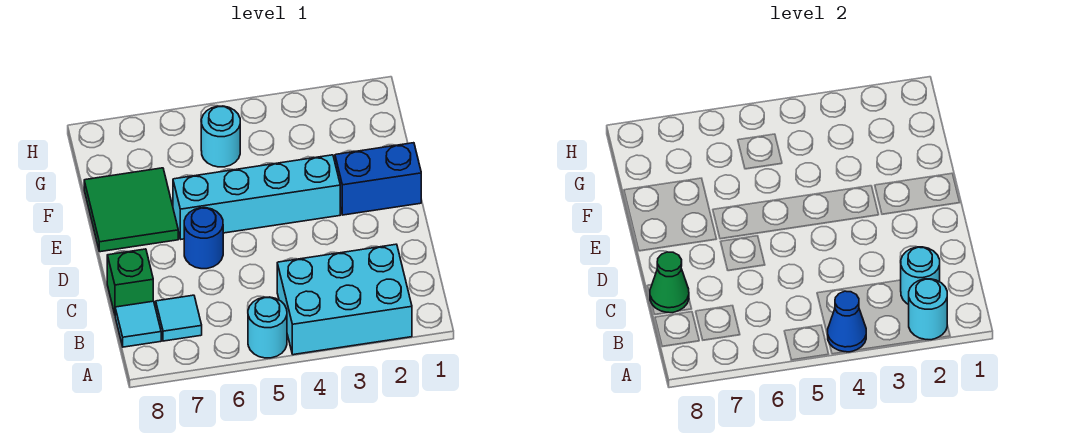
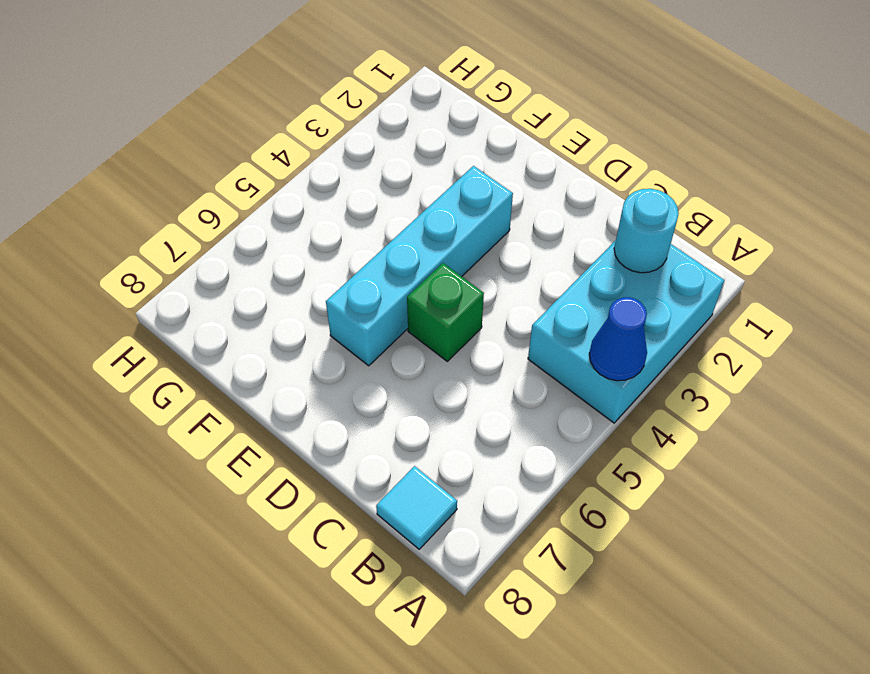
green brick D5 level 1 -> green brick C8 level 1
none -> cyan round brick A5 level 1
none -> cyan tile B7 level 1
none -> blue round brick D6 level 1

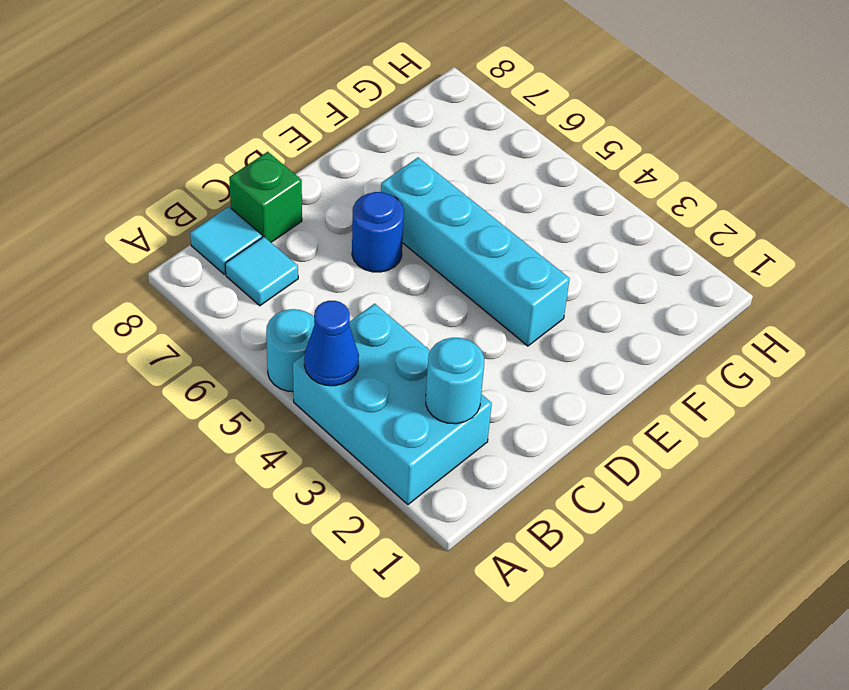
none -> blue brick E1:E2 level 1
none -> green tile E7:F8 level 1
none -> cyan round brick G5 level 1

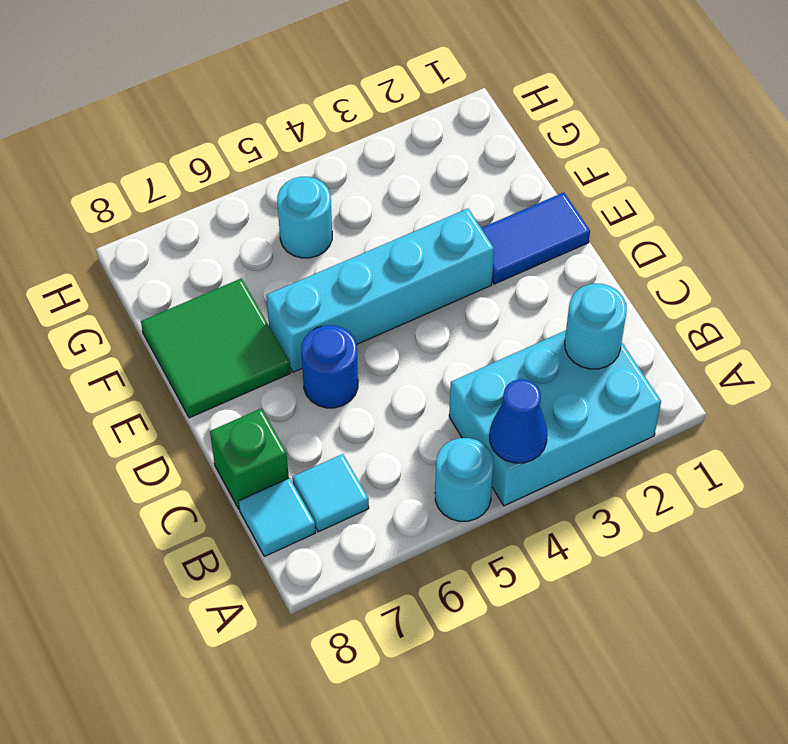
blue tile E1:E2 level 1 -> blue brick E1:E2 level 1
none -> cyan round brick A2 level 2
none -> green cone C8 level 2

